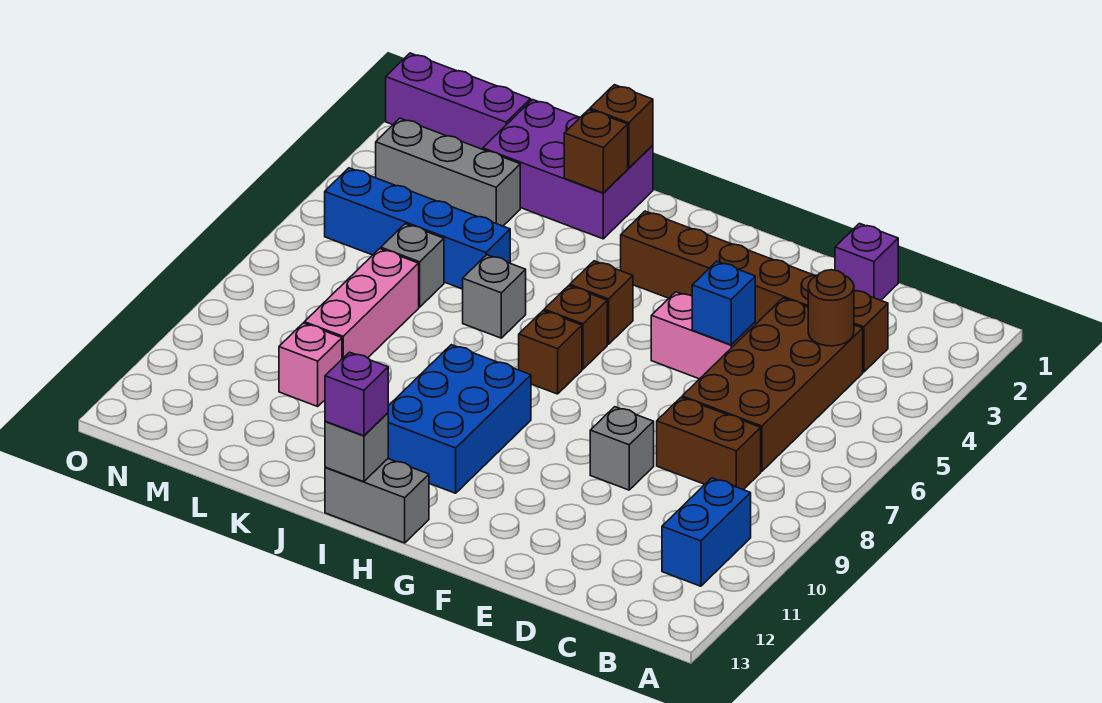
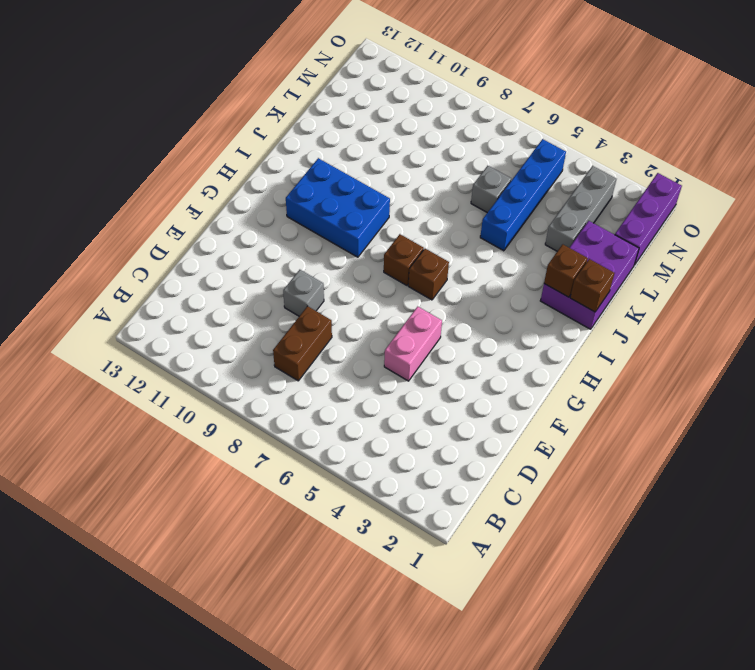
none -> blue brick B10:B11 level 1
none -> brown brick C3:H3 level 1
none -> brown brick C4:D7 level 1

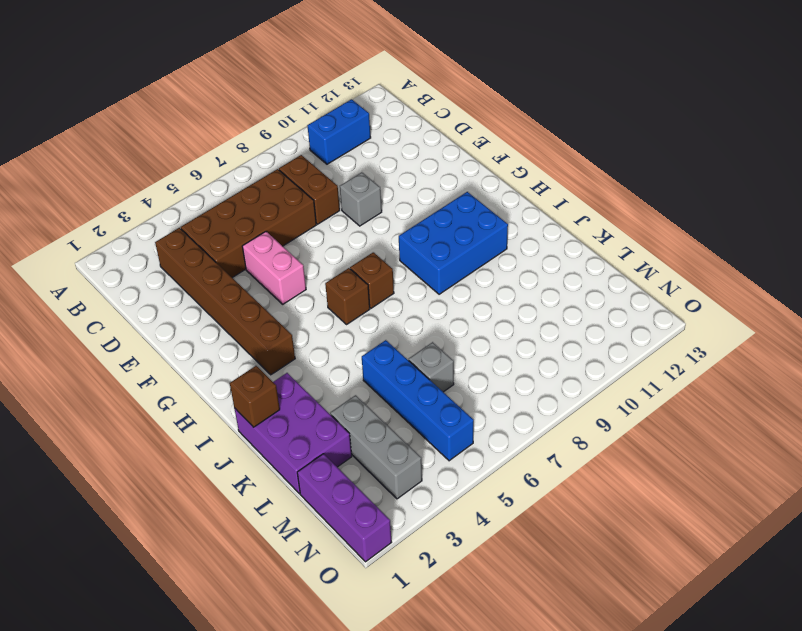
none -> purple brick D1 level 1
none -> brown brick H5 level 1
none -> grey brick H13:I13 level 1

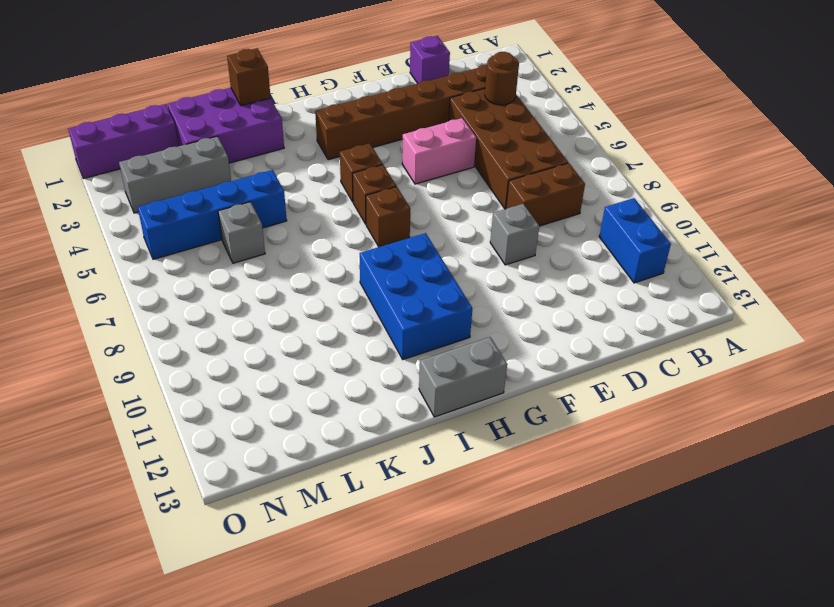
none -> grey brick J6 level 1
none -> pink brick L7:L9 level 1
none -> pink brick L10 level 1

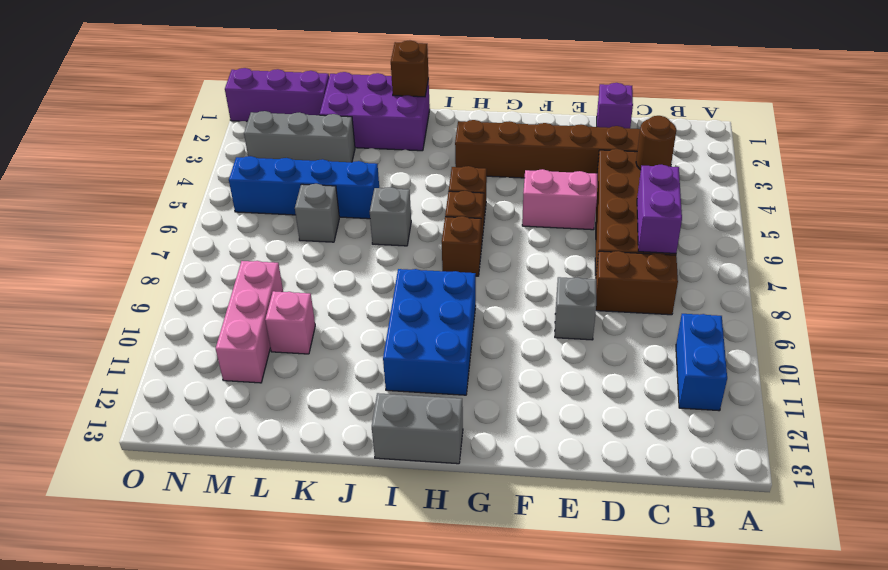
purple brick C6:C7 level 2 -> none
pink brick M9:M11 level 1 -> pink brick L7:L9 level 1
none -> blue brick E5 level 2
none -> grey brick I13 level 2
none -> brown brick J2 level 2

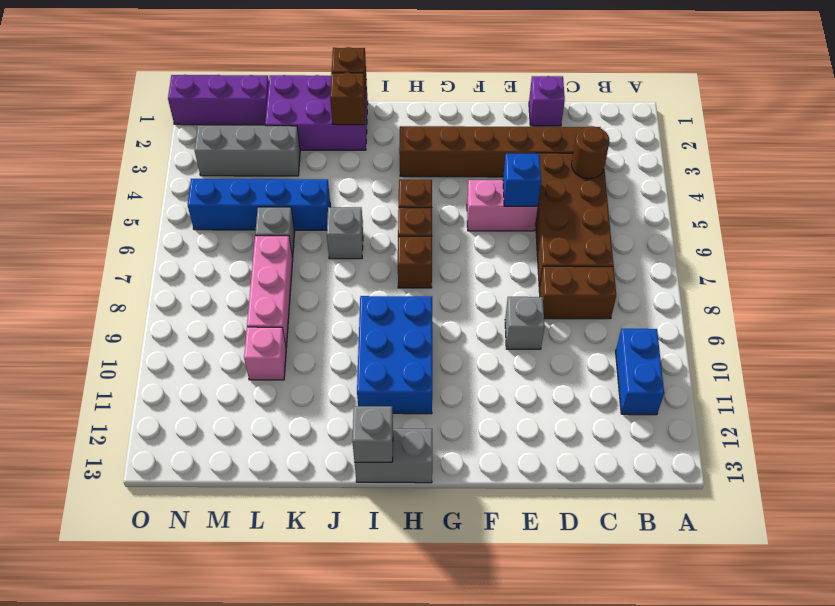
none -> purple brick I13 level 3

